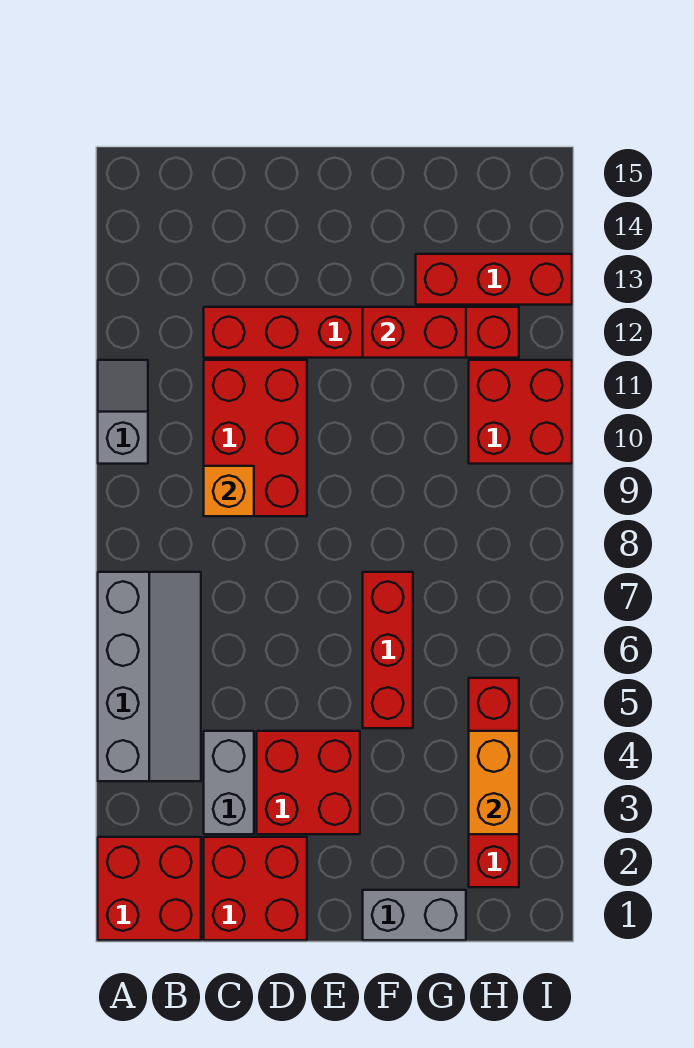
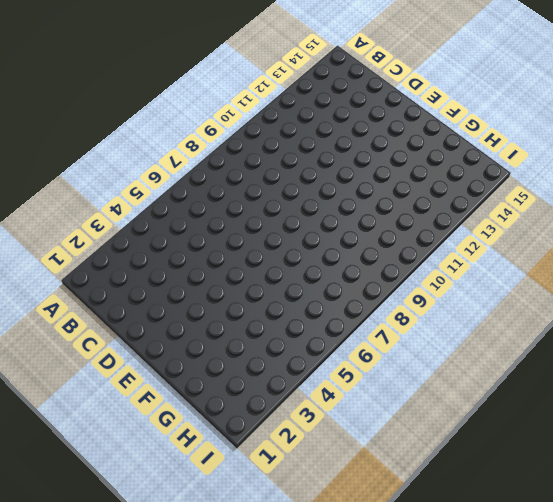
none -> red brick A1:B2 level 1
none -> grey slope A4:B7 level 1 top A
none -> grey slope A10:A11 level 1 top 10

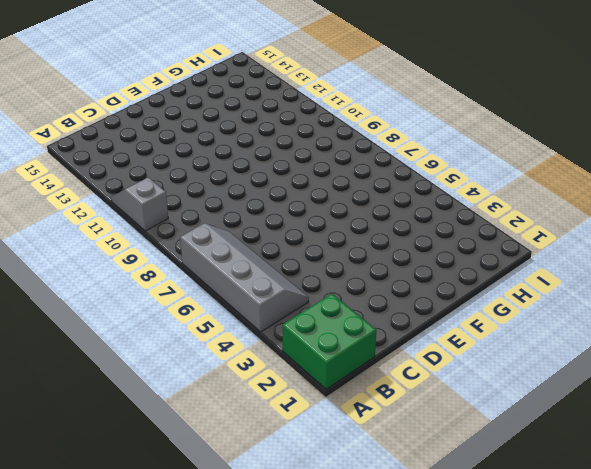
green brick A1:B2 level 1 -> red brick A1:B2 level 1
none -> red brick C1:D2 level 1
none -> grey brick C3:C4 level 1
none -> red brick C9:D11 level 1

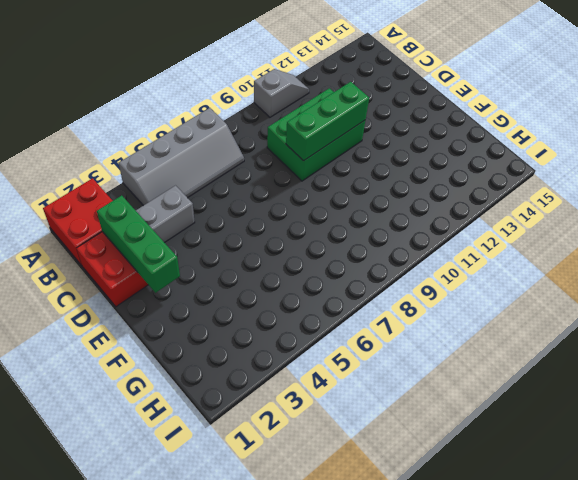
green brick C2:E2 level 2 -> none
green brick C9:D11 level 1 -> red brick C9:D11 level 1
green brick D9:D11 level 2 -> none
none -> red brick C12:H12 level 1
none -> red brick D3:E4 level 1
none -> grey brick F1:G1 level 1

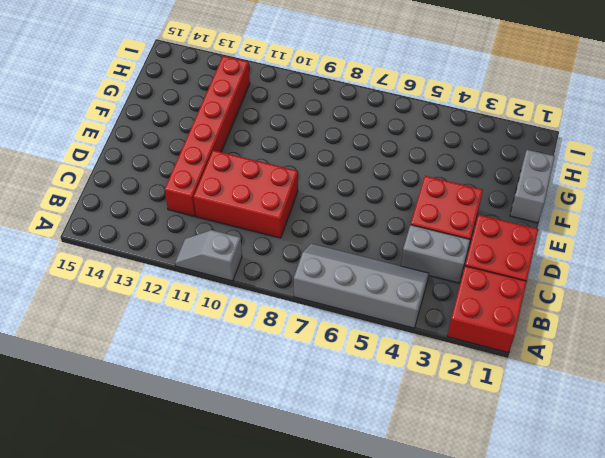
none -> red brick F5:F7 level 1
none -> red brick G13:I13 level 1
none -> red brick H2:H5 level 1

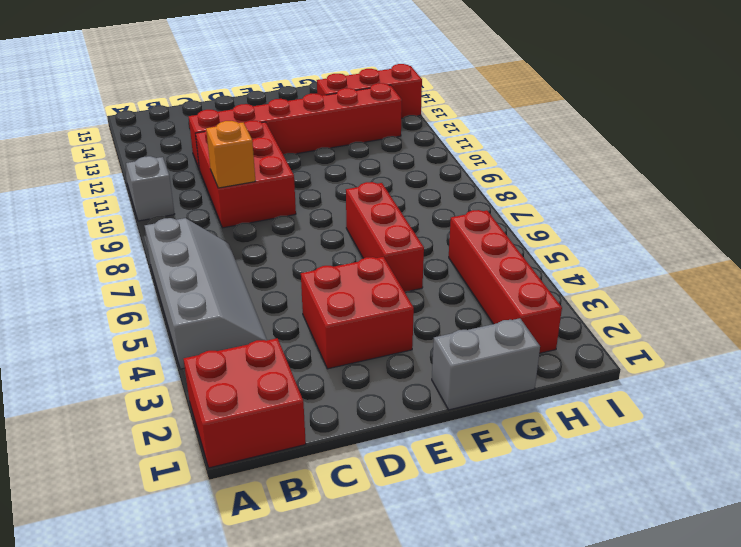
none -> red brick C1:D2 level 1
none -> grey brick C3:C4 level 1
none -> red brick H10:I11 level 1

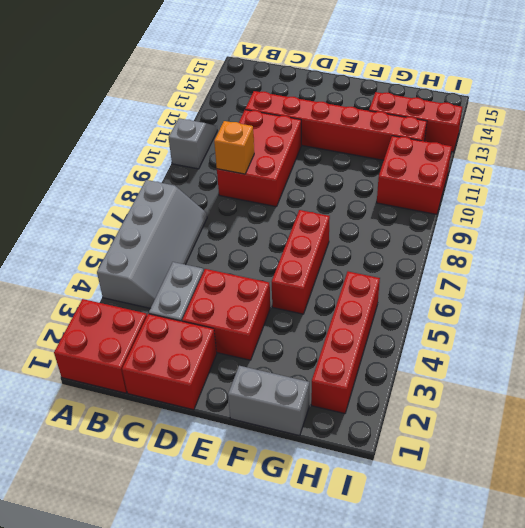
none -> red brick F12:G12 level 2
none -> orange brick H3:H4 level 2

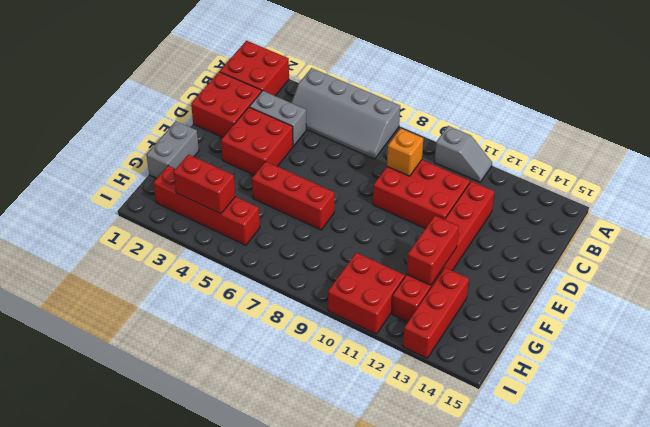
red brick H3:H4 level 2 -> orange brick H3:H4 level 2

